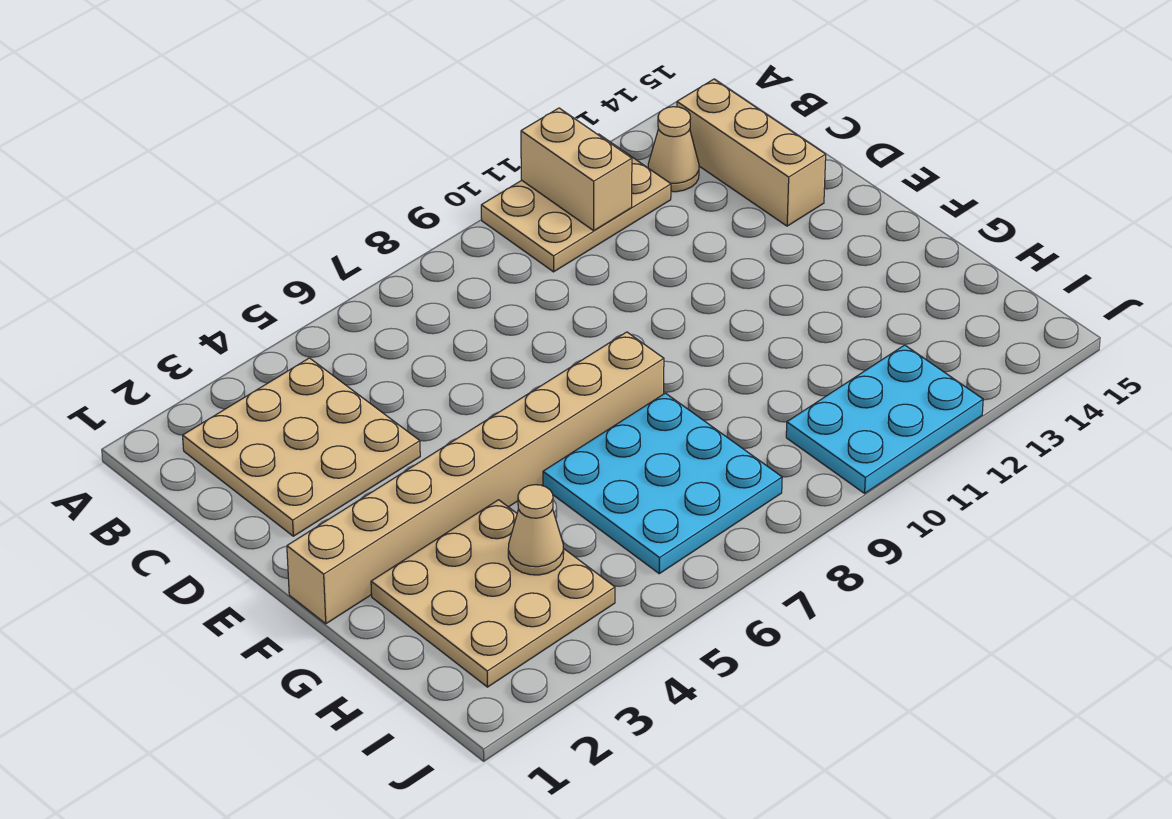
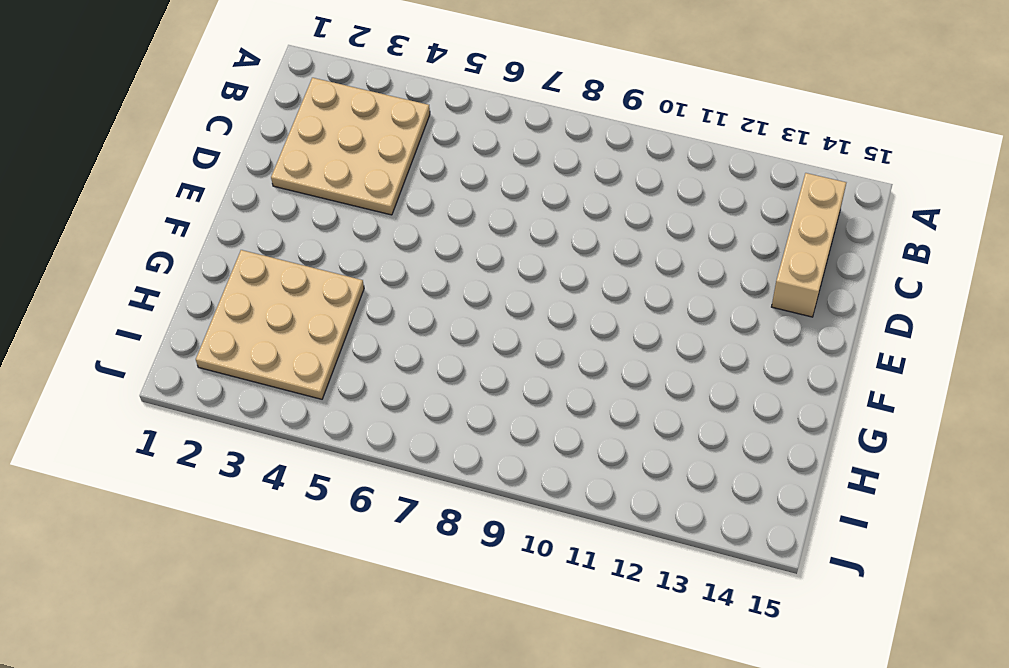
none -> tan plate A10:B12 level 1
none -> tan cone B13 level 1

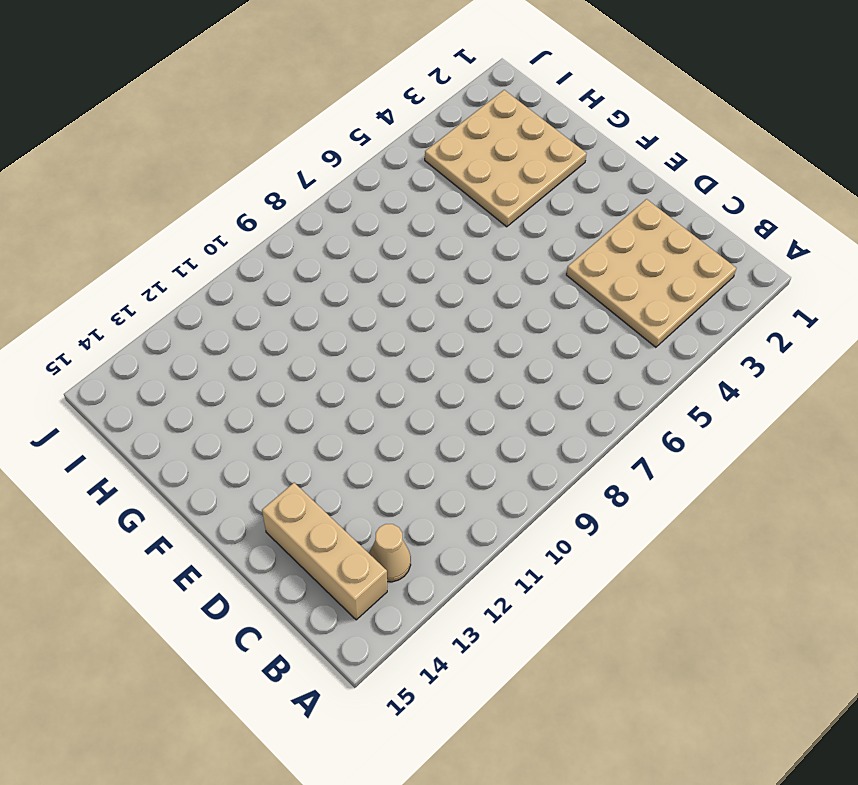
none -> tan plate A10:B12 level 1
none -> tan brick F1:F8 level 1

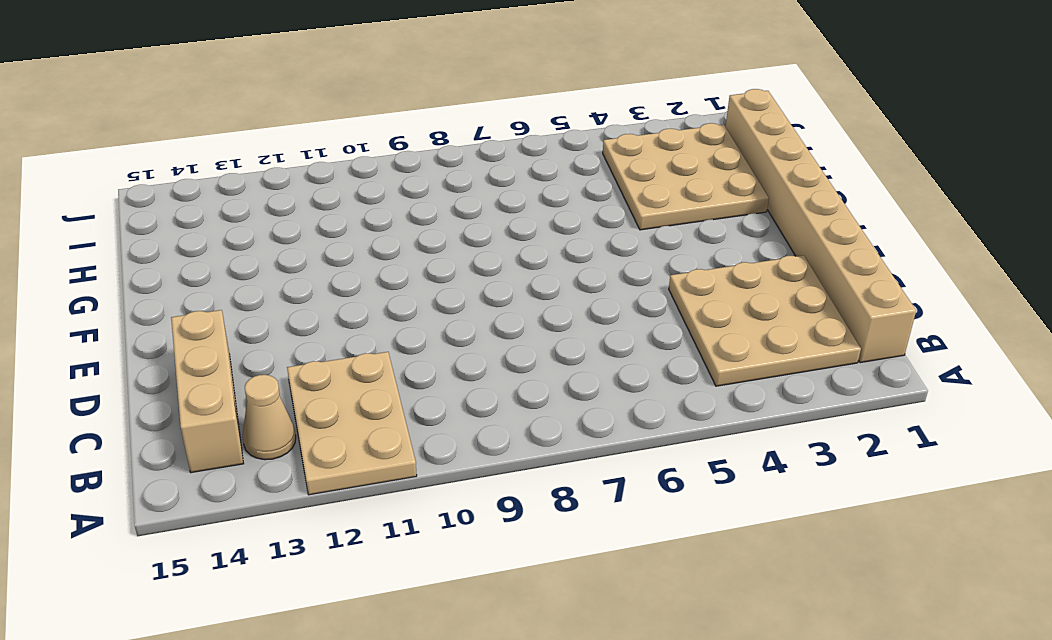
tan plate A11:C12 level 1 -> tan plate A10:B12 level 1
tan brick B1:I1 level 1 -> tan brick F1:F8 level 1
none -> cyan plate G6:I8 level 1
none -> cyan plate I10:J12 level 1

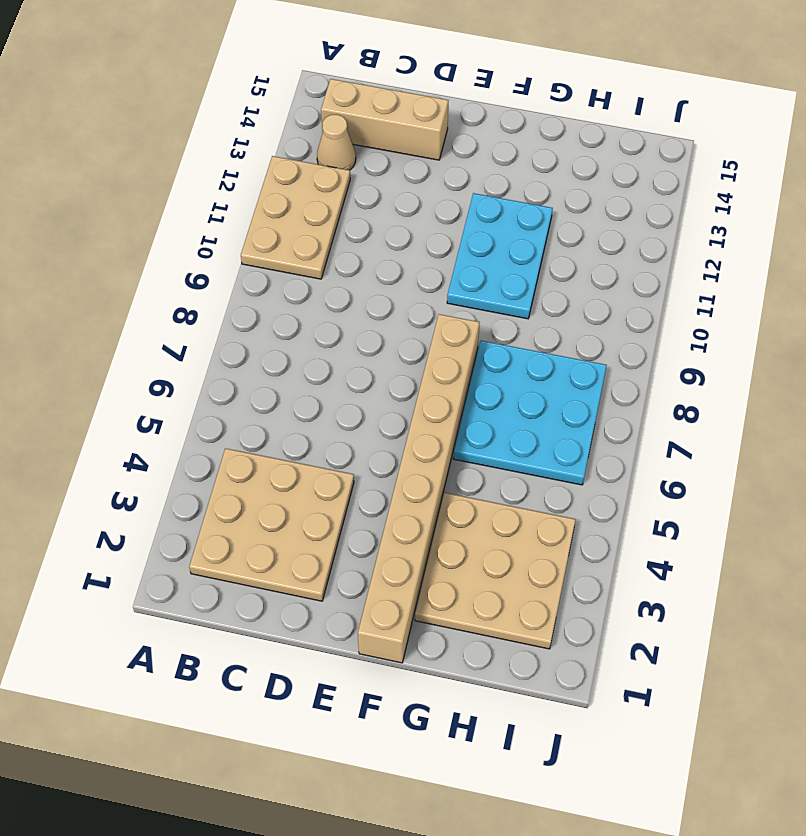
cyan plate F10:G12 level 1 -> cyan plate I10:J12 level 1
none -> tan brick A11:B11 level 2
none -> tan cone H4 level 2

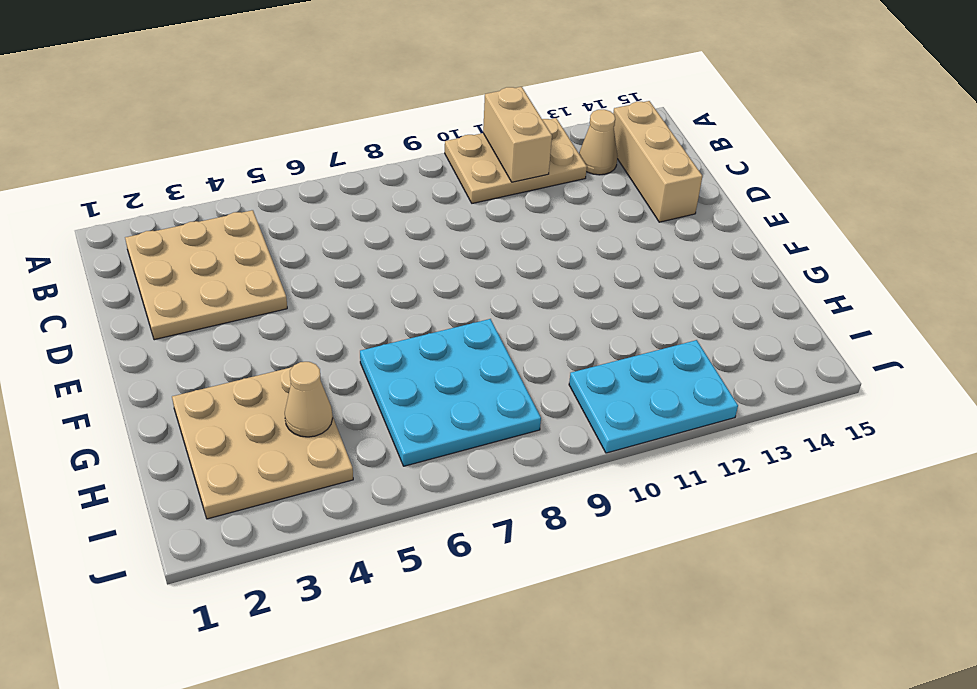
none -> tan brick F1:F8 level 1

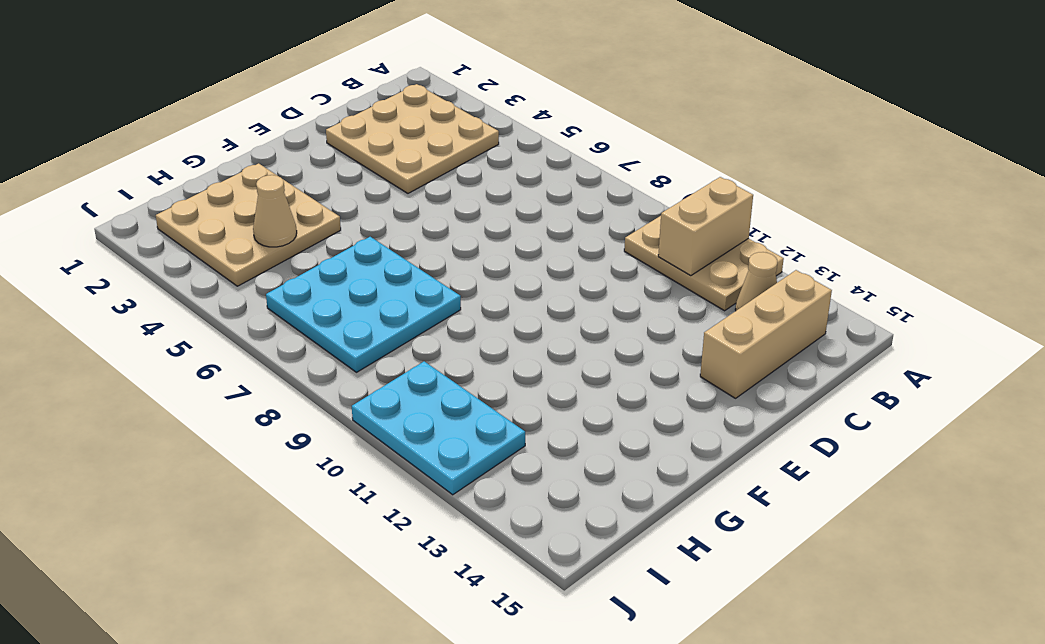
none -> tan brick F1:F8 level 1

